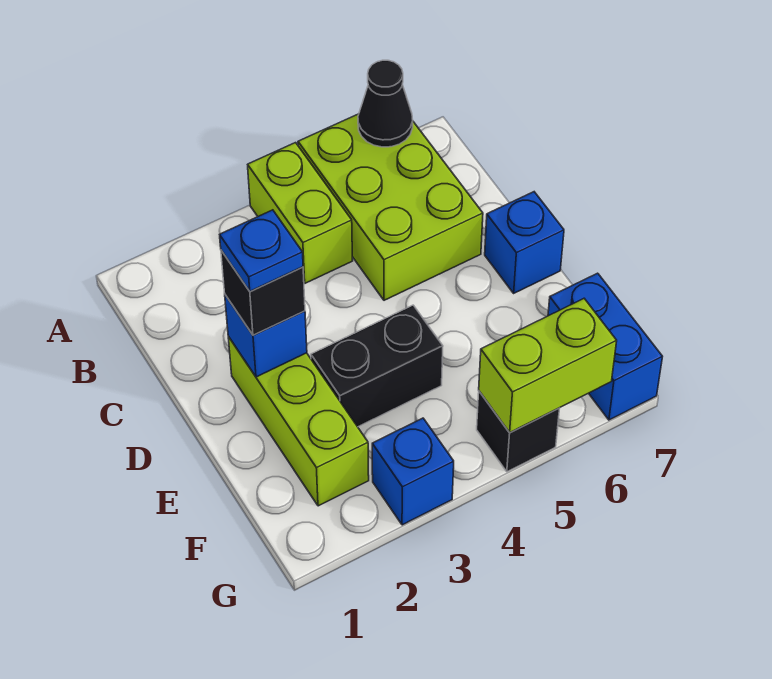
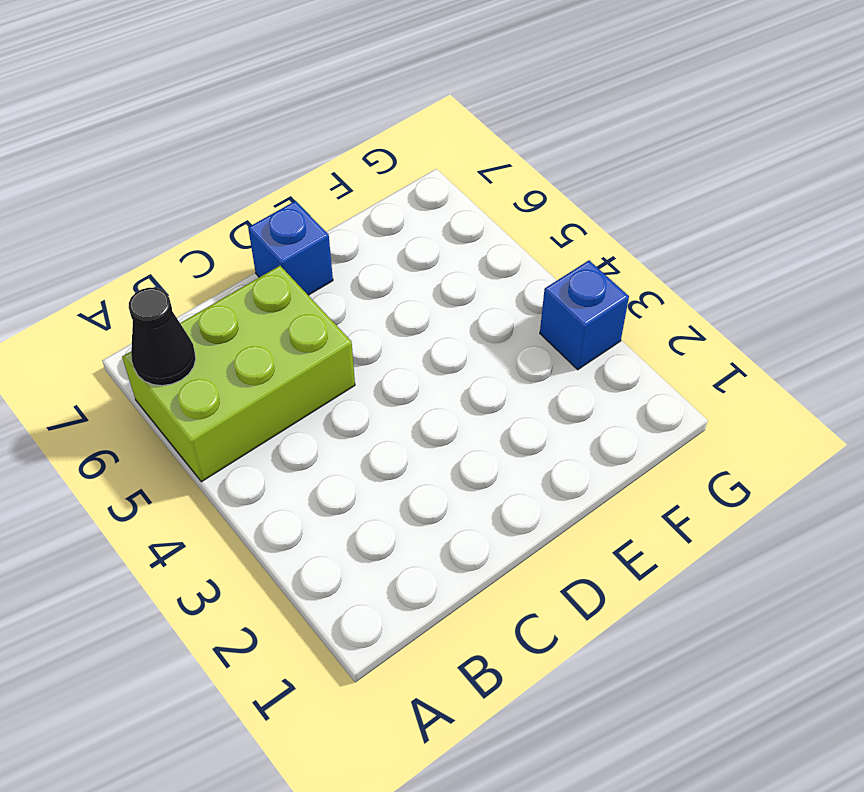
none -> lime brick A4:B4 level 1
none -> lime brick D2:F2 level 1
none -> black brick E3:E4 level 1

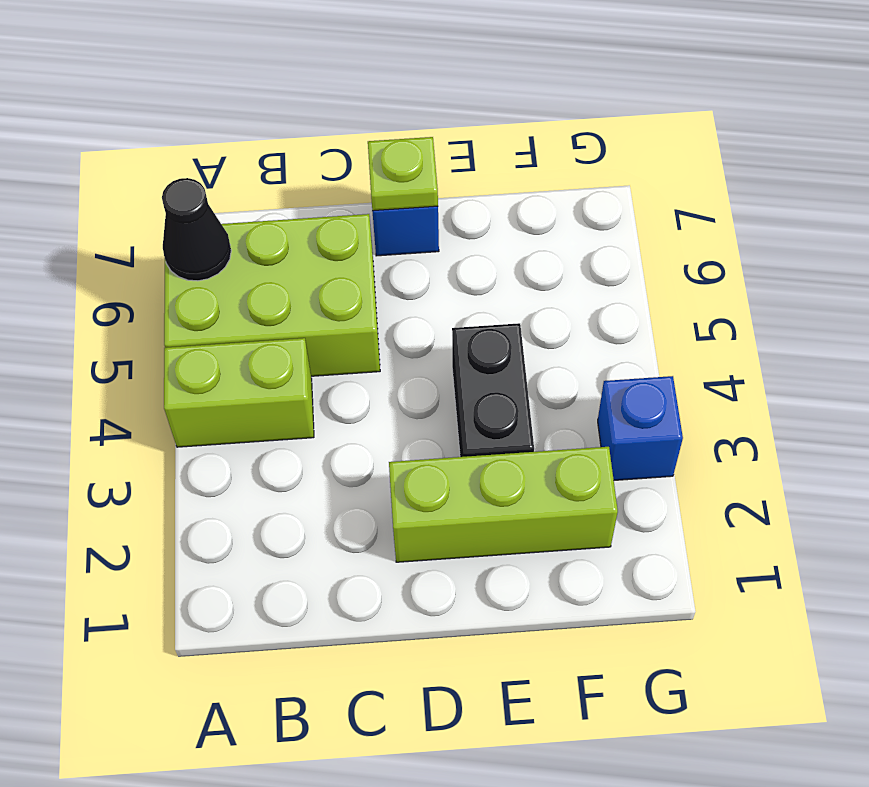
lime plate D7 level 2 -> none
none -> blue brick F7:G7 level 1
none -> black brick G5 level 1
none -> blue brick D2 level 2

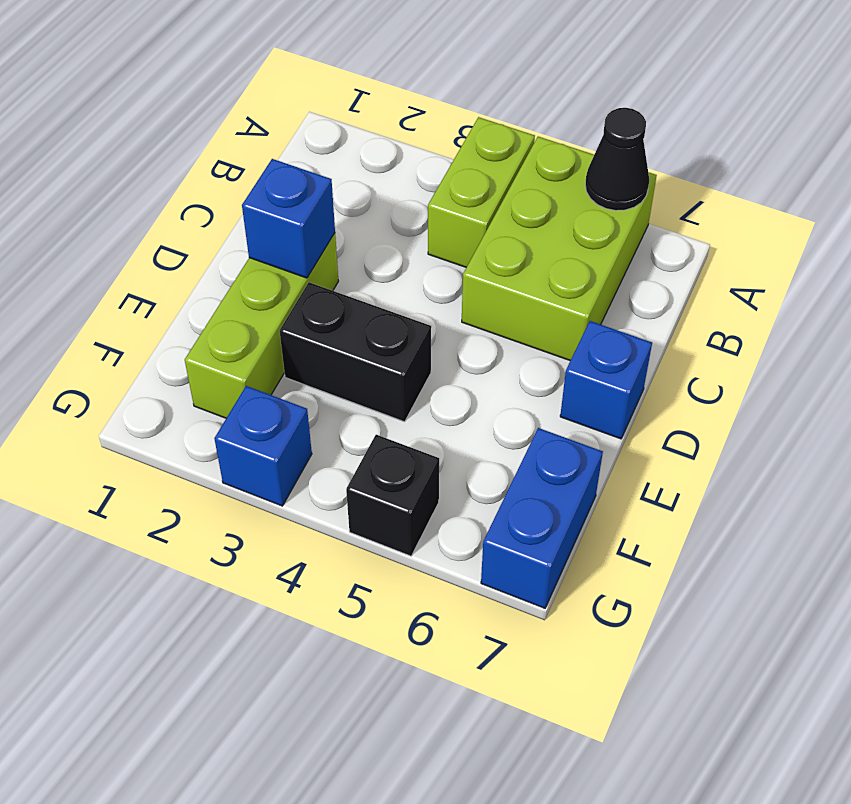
none -> lime brick G5:G6 level 2
none -> black brick D2 level 3
none -> blue plate D2 level 4

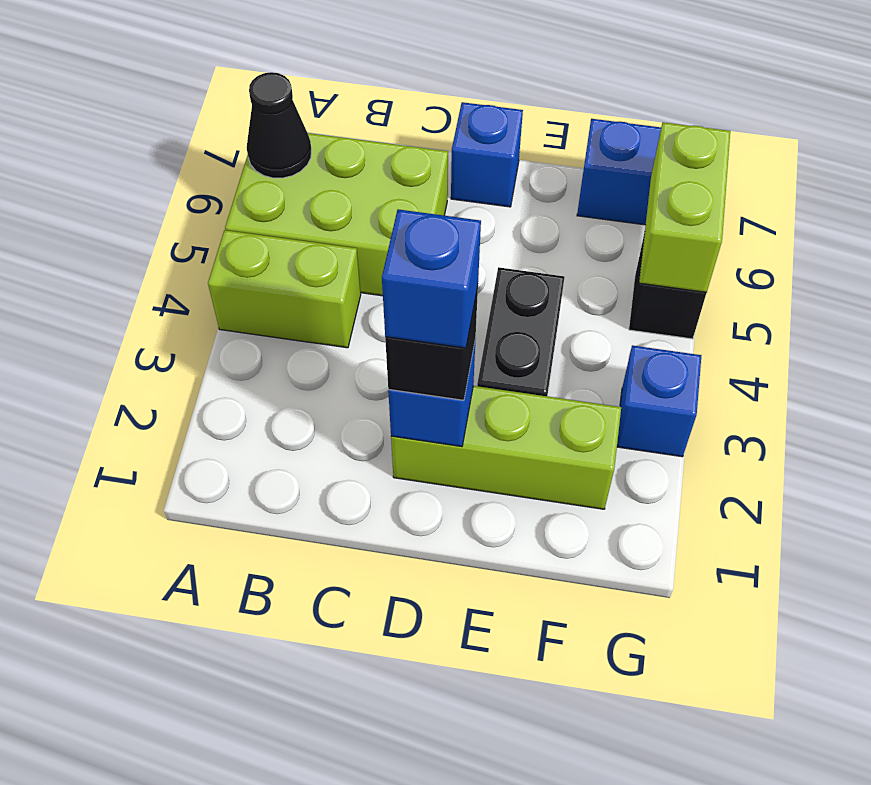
blue brick D2 level 4 -> blue plate D2 level 4

